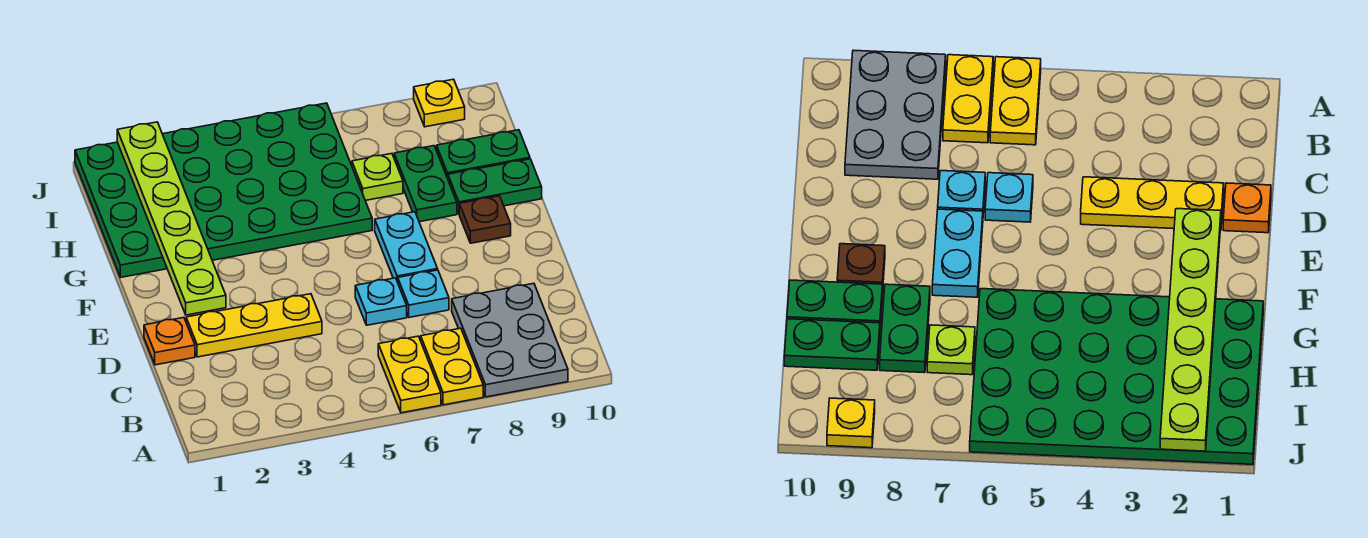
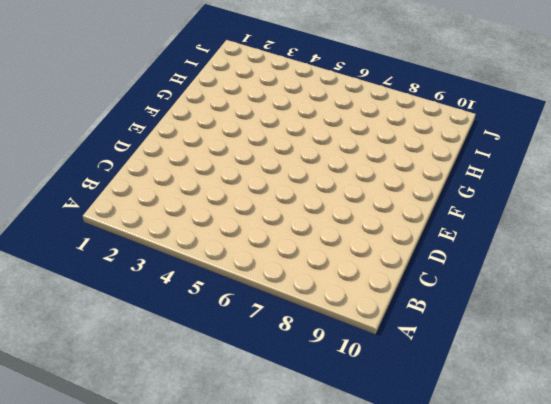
none -> yellow plate A6:B6 level 1
none -> yellow plate A7:B7 level 1
none -> grey plate A8:C9 level 1

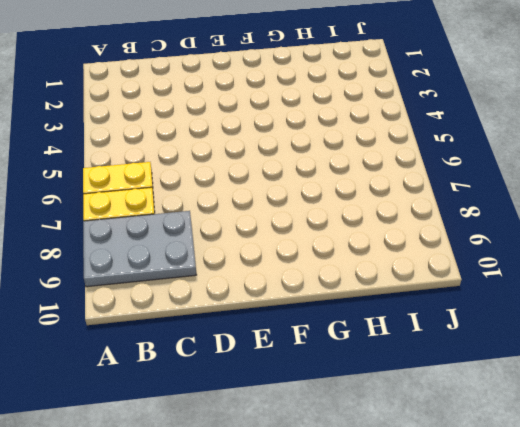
none -> orange plate D1 level 1
none -> yellow plate D2:D4 level 1
none -> cyan plate D6 level 1

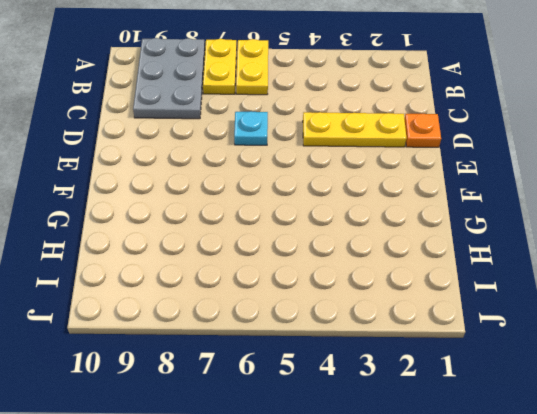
none -> cyan plate D7 level 1
none -> cyan plate E7:F7 level 1
none -> brown plate F9 level 1

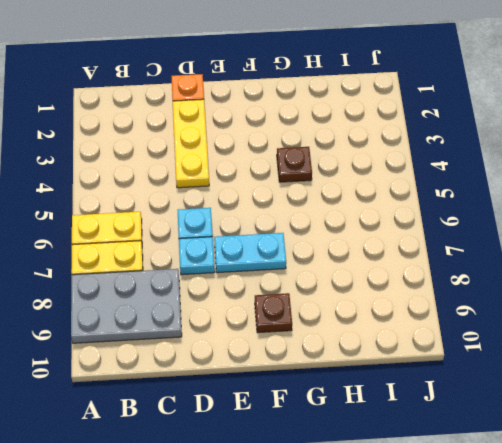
brown plate G4 level 1 -> green plate G1:J6 level 1
none -> green plate G8:H8 level 1
none -> green plate G9:G10 level 1
none -> lime plate H7 level 1

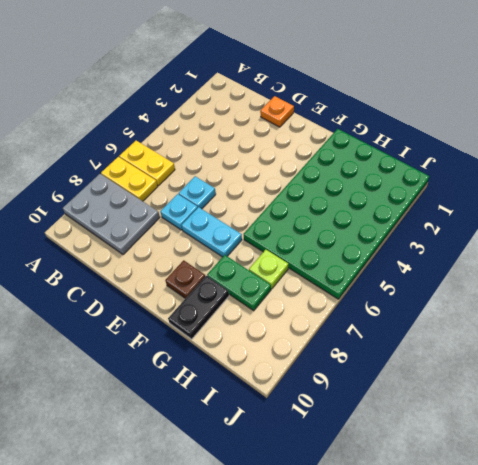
black plate G9:G10 level 1 -> green plate G9:G10 level 1
none -> yellow plate D2:D4 level 1
none -> green plate H9:H10 level 1
none -> yellow plate J9 level 1

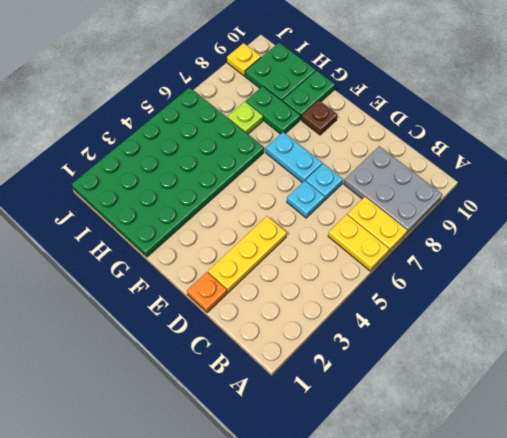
green plate H9:I10 level 1 -> green plate H9:H10 level 1
none -> lime plate E2:J2 level 2

